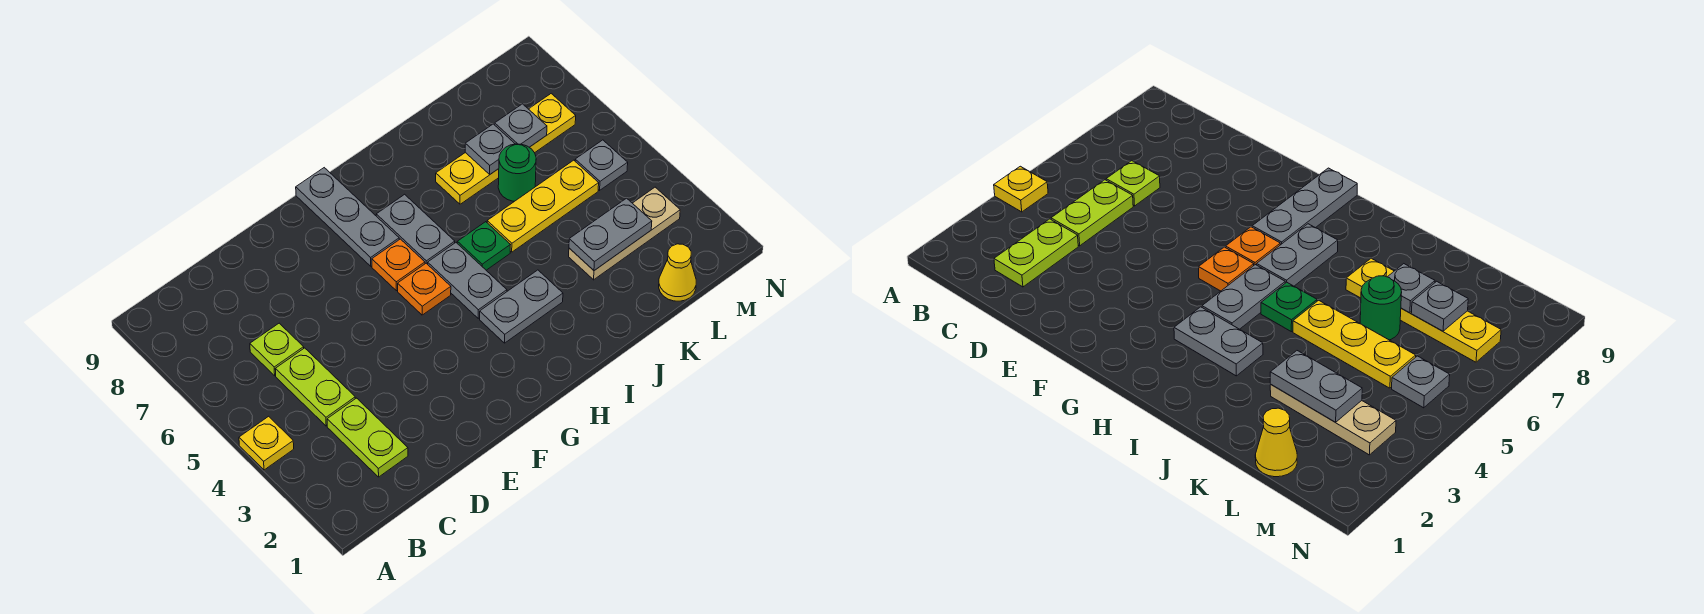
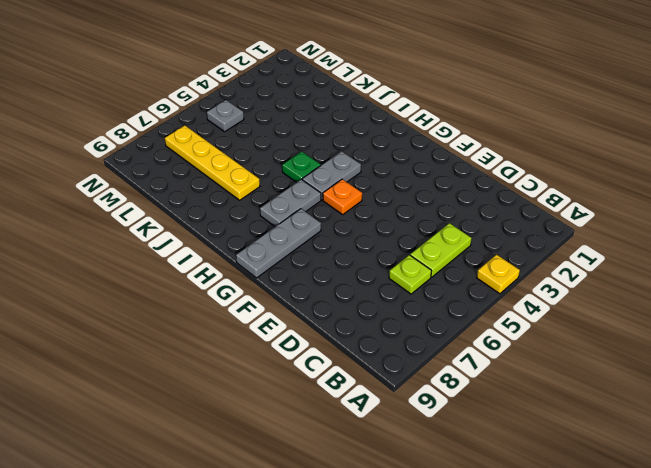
none -> lime plate C2:C3 level 1
none -> orange plate G6 level 1
none -> grey plate H3:I3 level 1

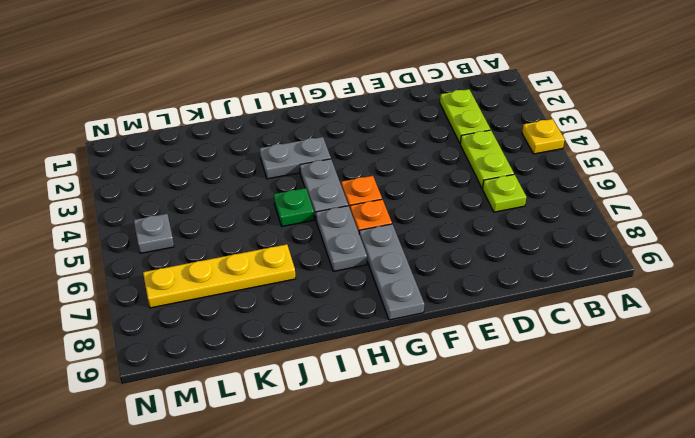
none -> yellow plate J5:L5 level 1
none -> tan plate K3:M3 level 1
none -> green round brick K6 level 1

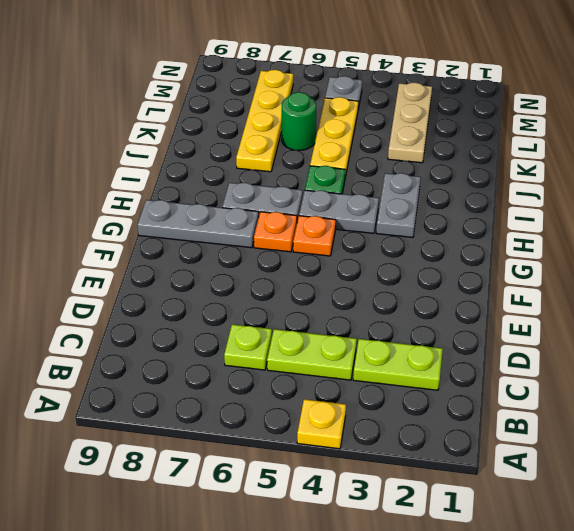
none -> yellow cone L1 level 1
none -> grey plate K3:L3 level 2
none -> grey plate K7 level 2

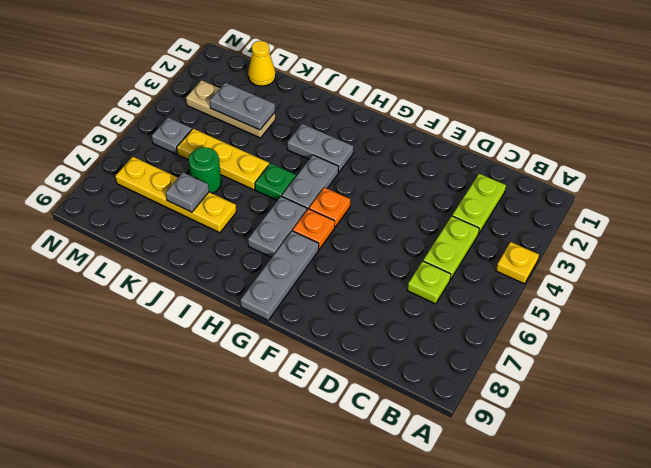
none -> grey plate L7 level 2

